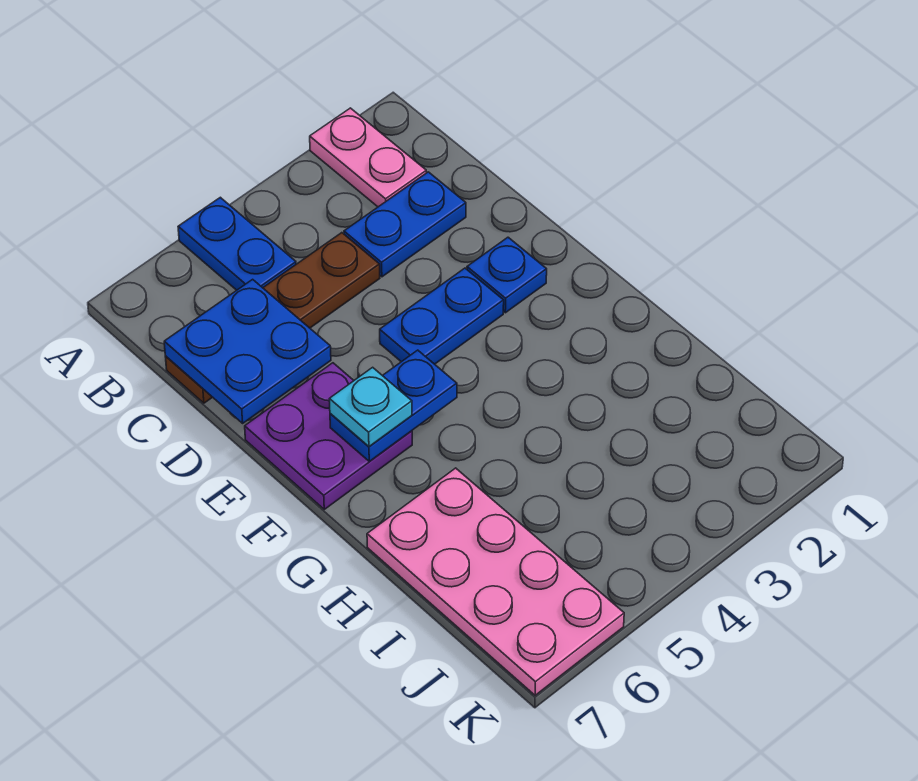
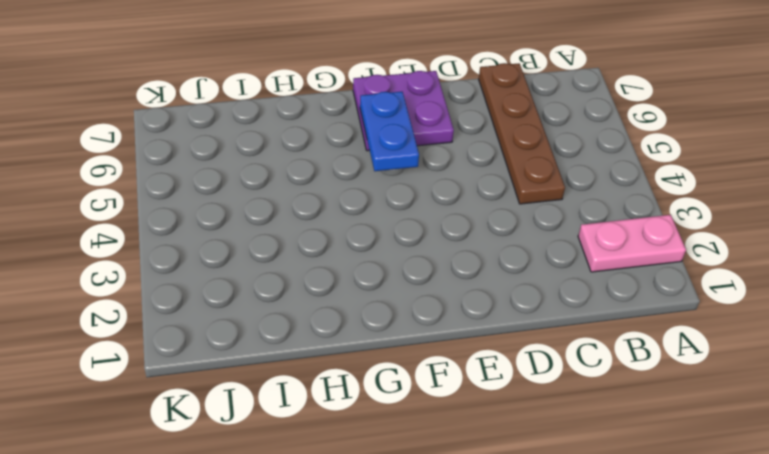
none -> blue plate A5:B5 level 1
none -> blue plate C2:C3 level 1

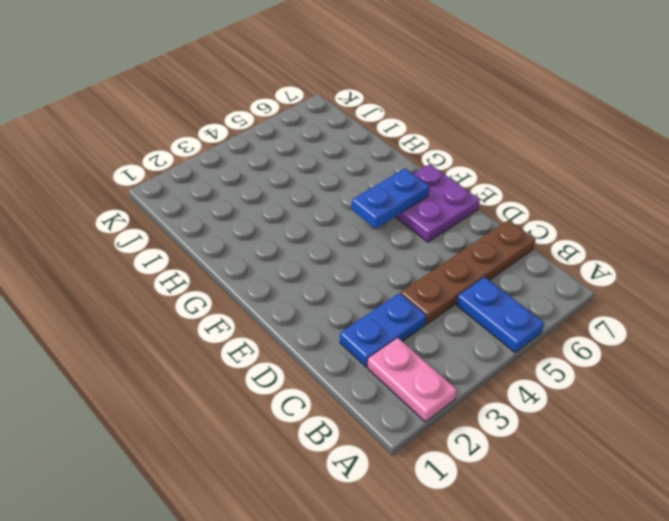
none -> blue plate E2 level 1
none -> blue plate E3:E4 level 1

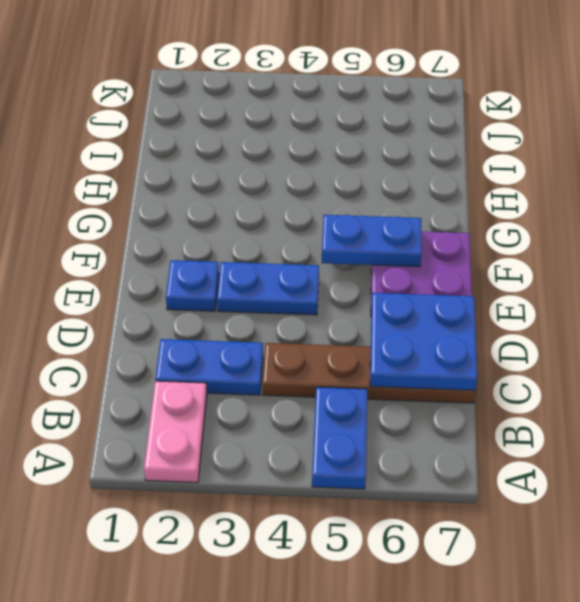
none -> pink plate H6:K7 level 1
none -> cyan plate F6 level 3

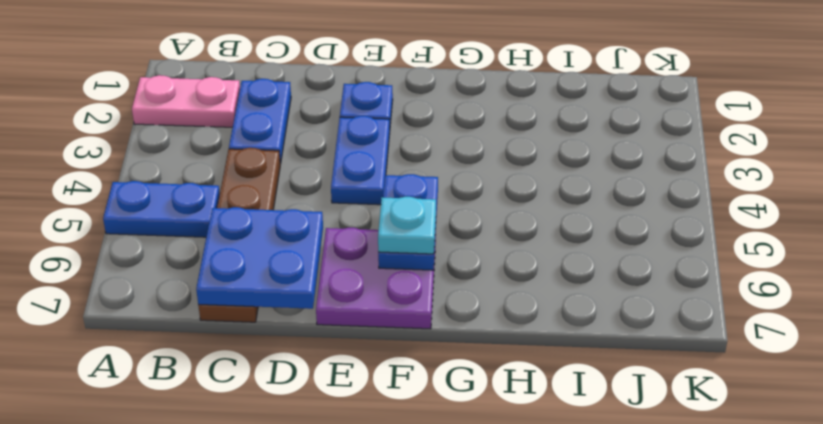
none -> pink plate H6:K7 level 1

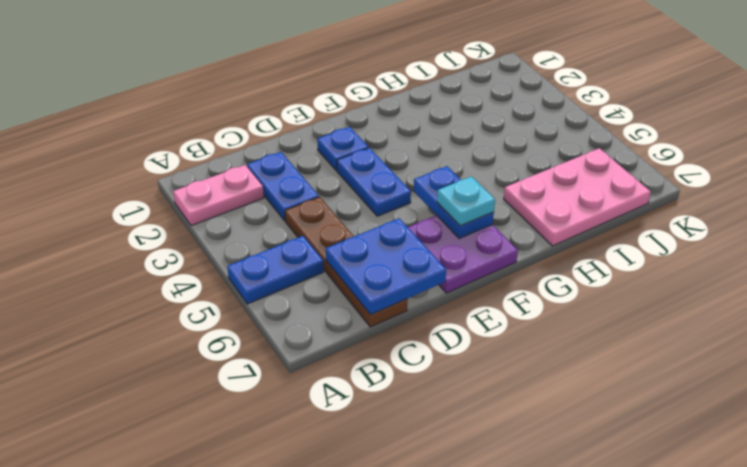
pink plate H6:J7 level 1 -> pink plate H6:K7 level 1

